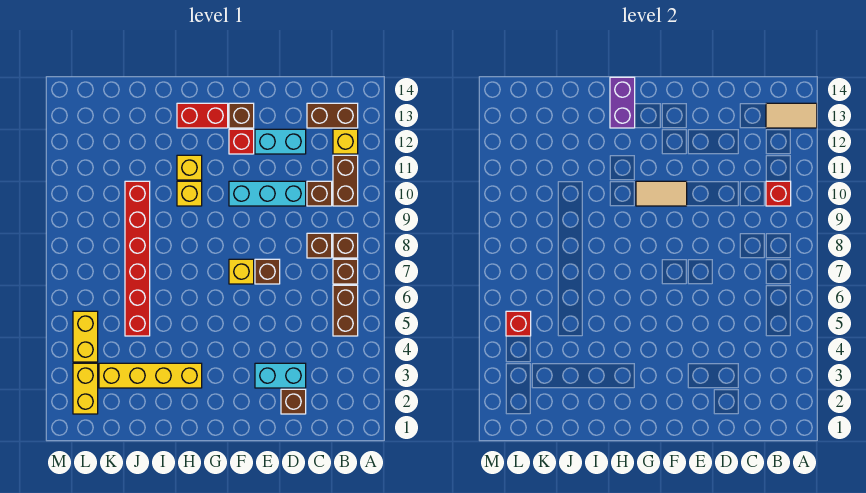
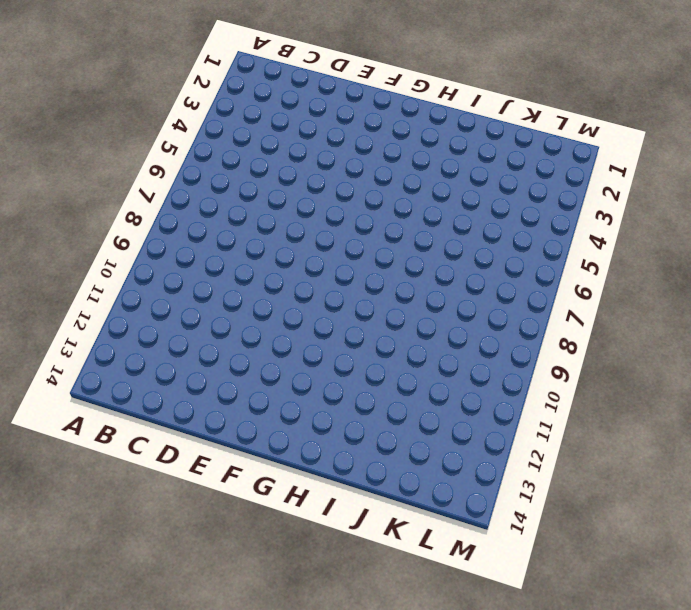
none -> brown brick B5:B6 level 1
none -> brown brick B7 level 1
none -> brown brick B8 level 1

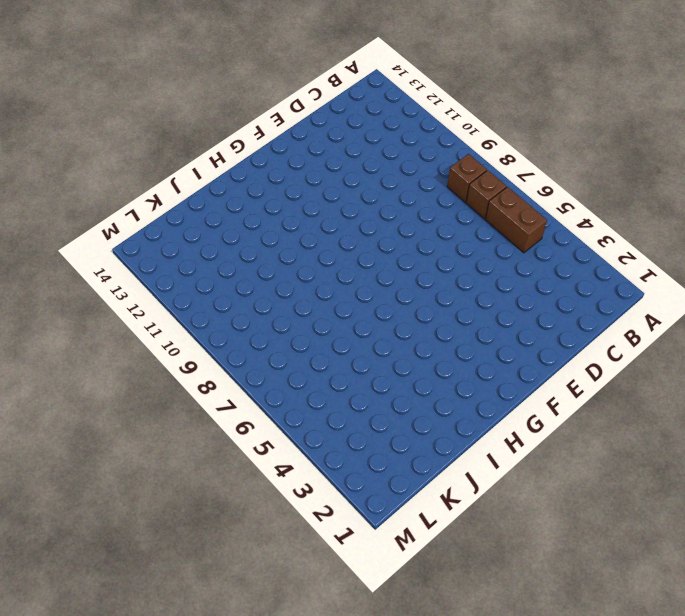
none -> brown brick B10:B11 level 1
none -> yellow brick B12 level 1
none -> brown brick B13:C13 level 1

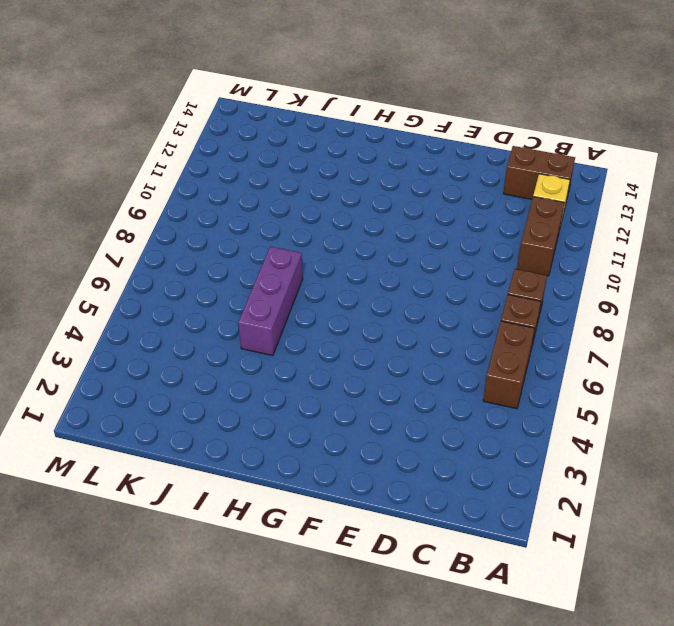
purple brick I5:I7 level 1 -> none
none -> brown brick C8 level 1
none -> brown brick C10 level 1
none -> brown brick D2 level 1

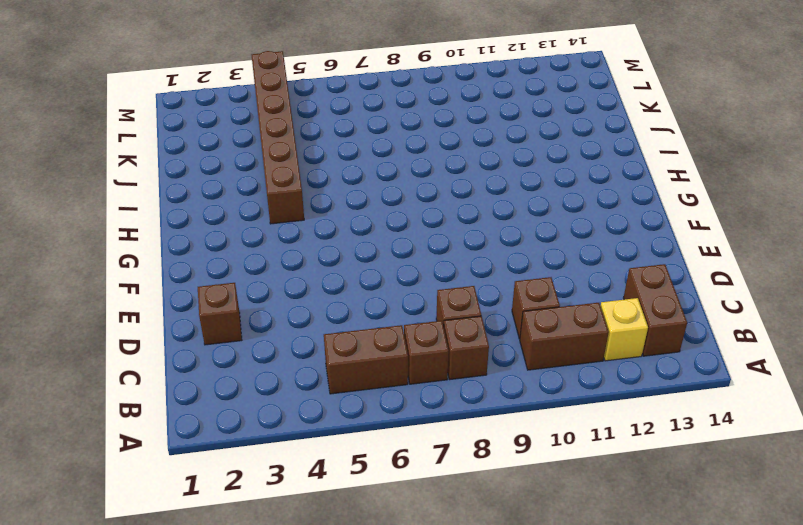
brown brick H4:M4 level 1 -> yellow brick L4:L5 level 1
none -> cyan brick D3:E3 level 1
none -> cyan brick D10:F10 level 1
none -> cyan brick D12:E12 level 1

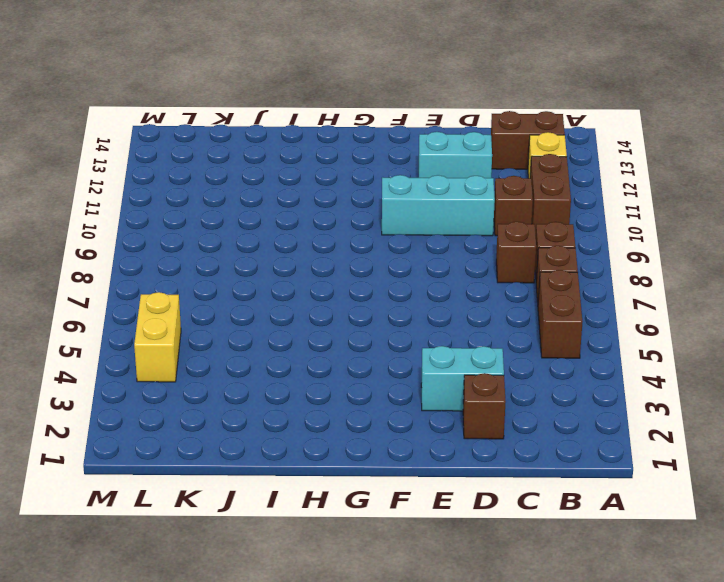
none -> brown brick E7 level 1
none -> yellow brick F7 level 1
none -> red brick F12 level 1

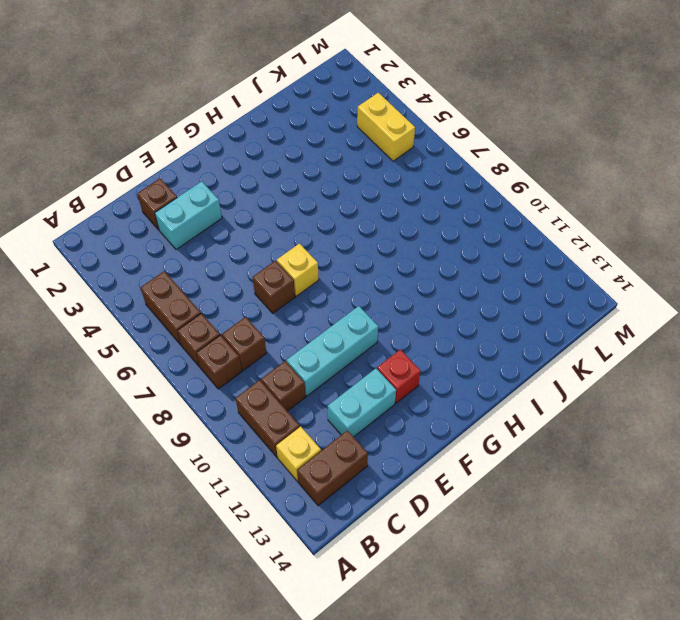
none -> brown brick F13 level 1
none -> red brick G13:H13 level 1
none -> yellow brick H3:K3 level 1

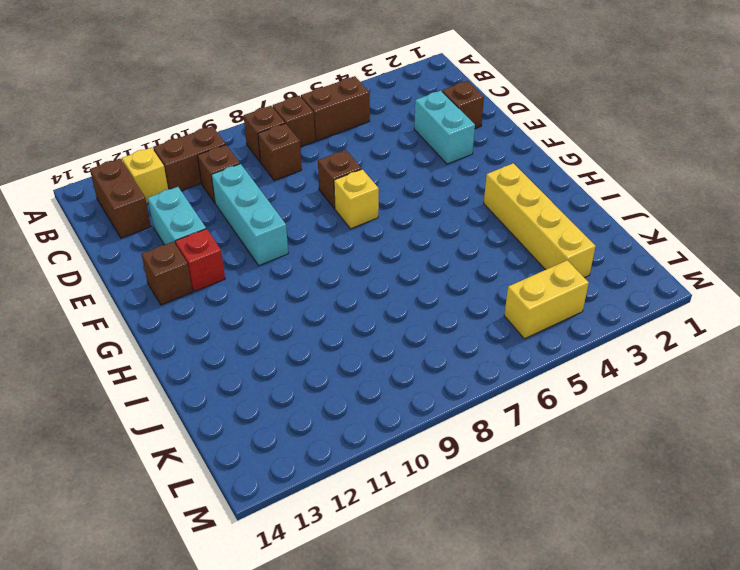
none -> red brick G13:H13 level 1
none -> yellow brick H10 level 1
none -> yellow brick H11 level 1

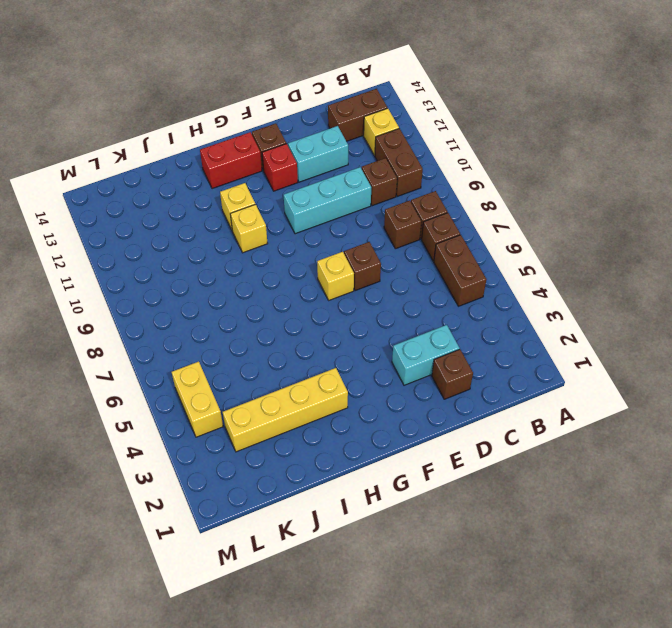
none -> red brick J5:J10 level 1
none -> yellow brick L2:L3 level 1
none -> tan tile A13:B13 level 2

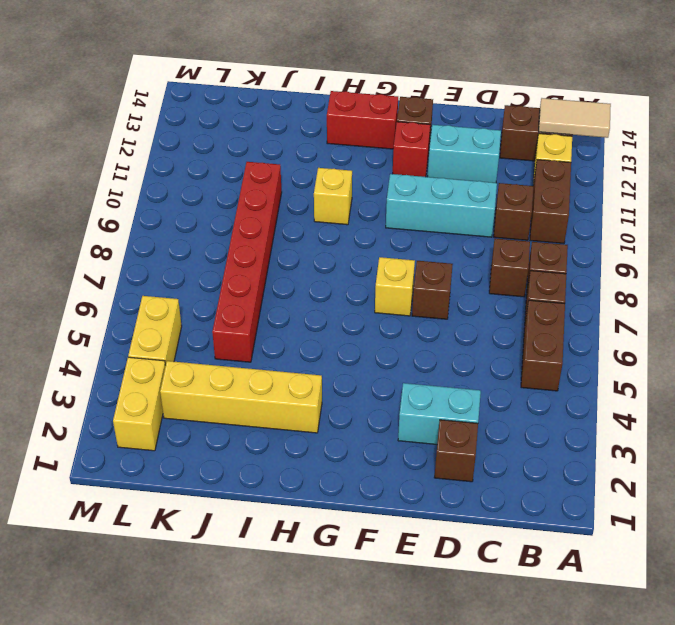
none -> yellow brick H11 level 1
none -> red brick B10 level 2
none -> tan tile F10:G10 level 2

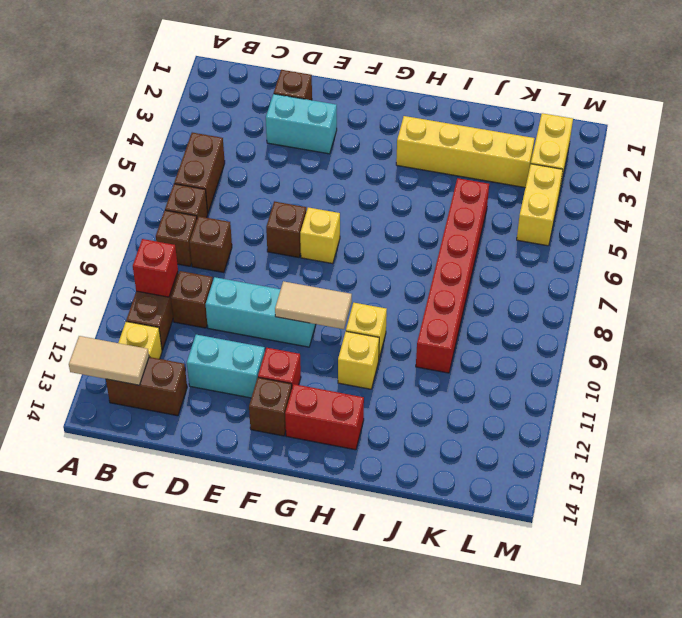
none -> purple brick H13:H14 level 2
none -> red brick L5 level 2

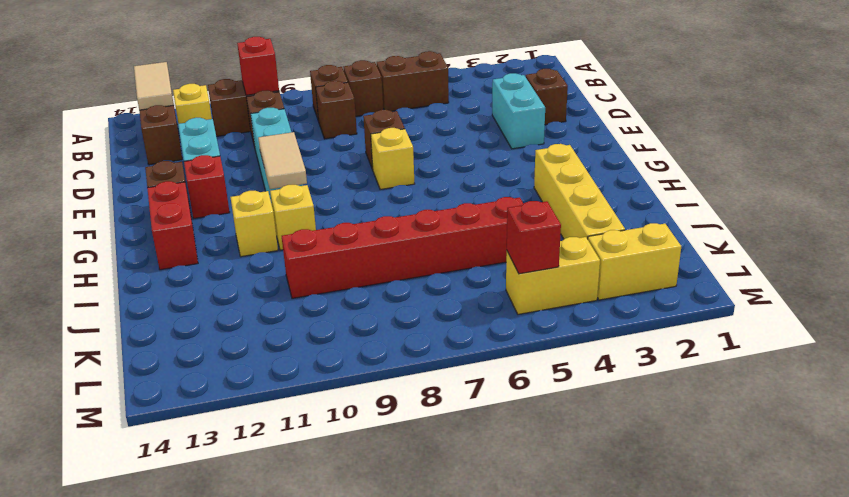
none -> purple brick H13:H14 level 2

